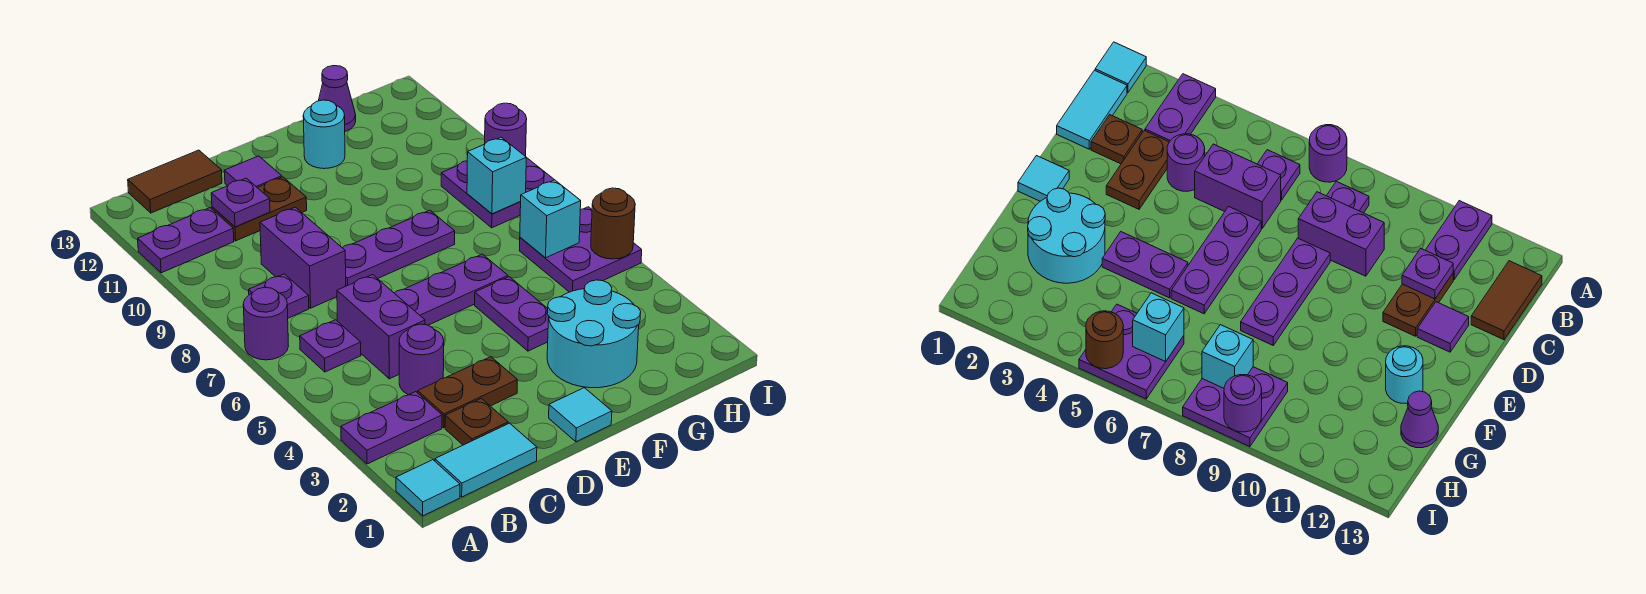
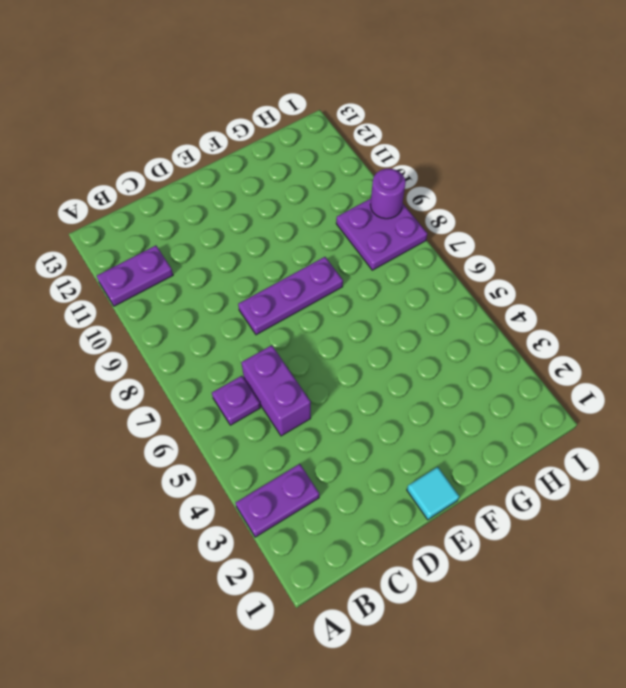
none -> cyan tile A1 level 1
none -> purple round brick A7 level 1
none -> cyan tile B1:C1 level 1

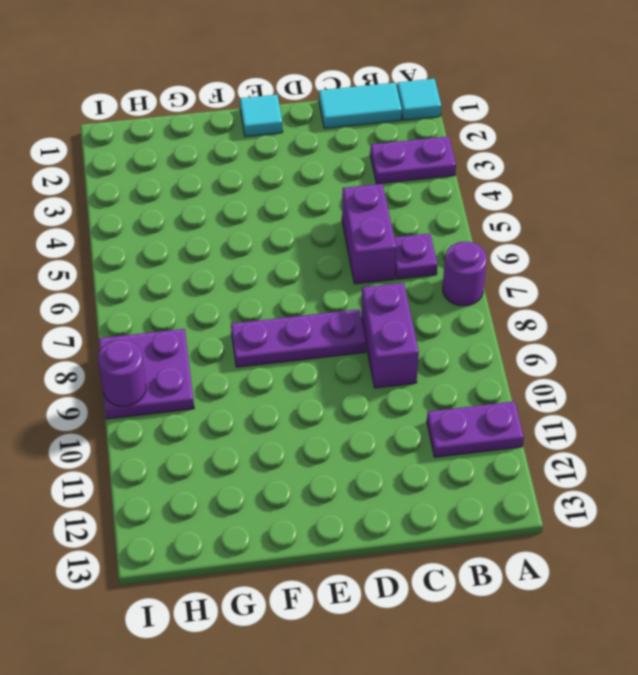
none -> purple plate B8 level 1
none -> brown tile B13:C13 level 1
none -> brown plate C2 level 1

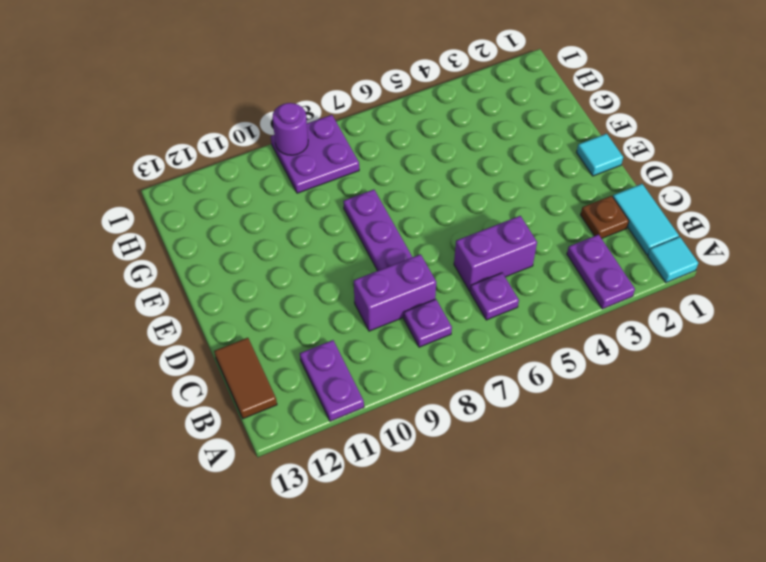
none -> purple round brick A7 level 1
none -> brown plate C3:D3 level 1
none -> purple round brick C4 level 1

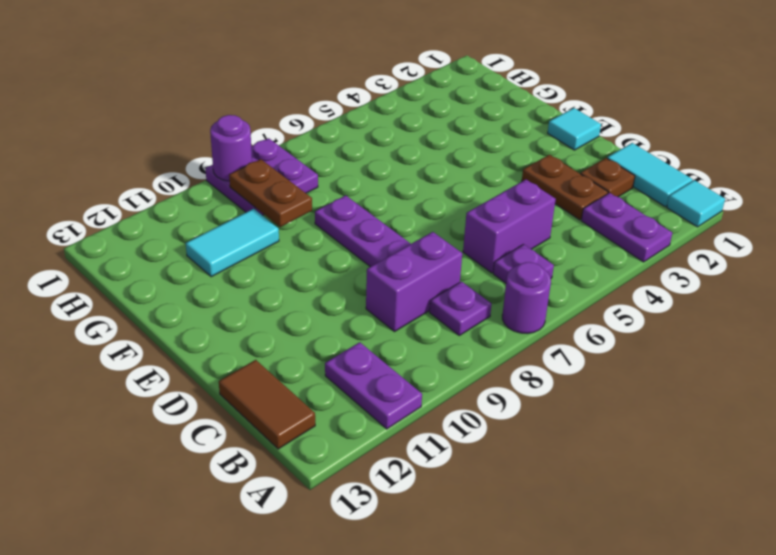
brown plate G9:H9 level 2 -> brown plate C11:D11 level 1
cyan tile G10:G11 level 1 -> none
none -> purple round brick C4 level 1
none -> purple plate D6:F6 level 1
none -> purple tile D12 level 1

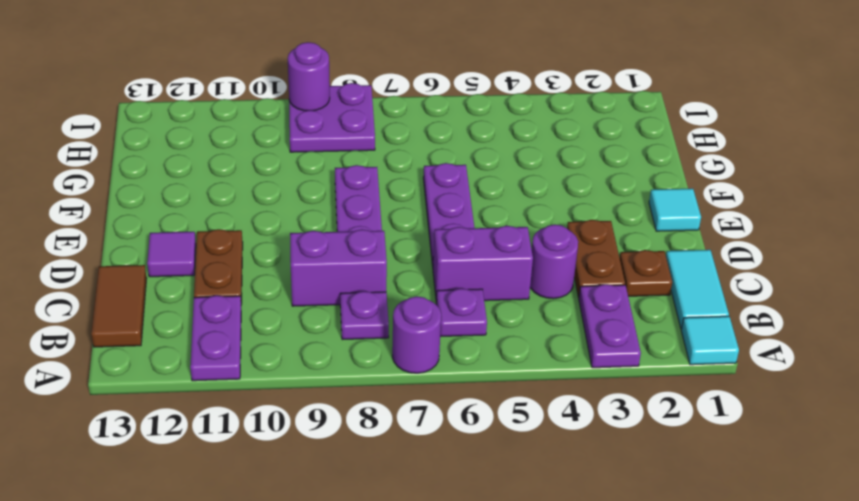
none -> cyan round brick F2:G3 level 1
none -> purple plate F4:F5 level 1
none -> cyan round brick F12 level 1

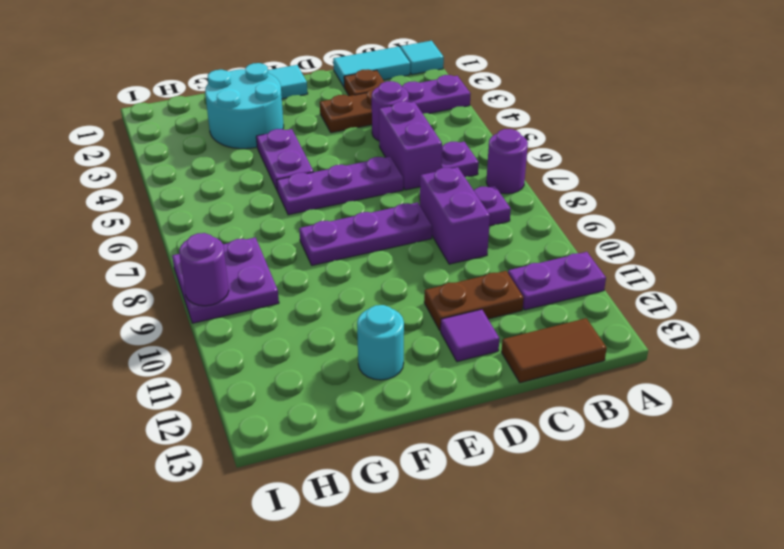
none -> purple cone G13 level 1
none -> purple plate H5:I6 level 1
none -> purple plate C11 level 2

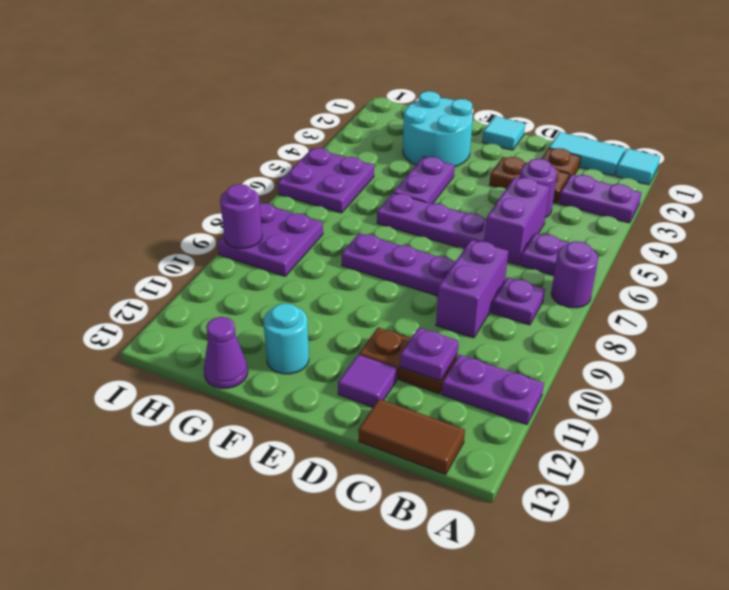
none -> cyan brick H6 level 2
none -> cyan brick H8 level 2
none -> brown round brick I5 level 2

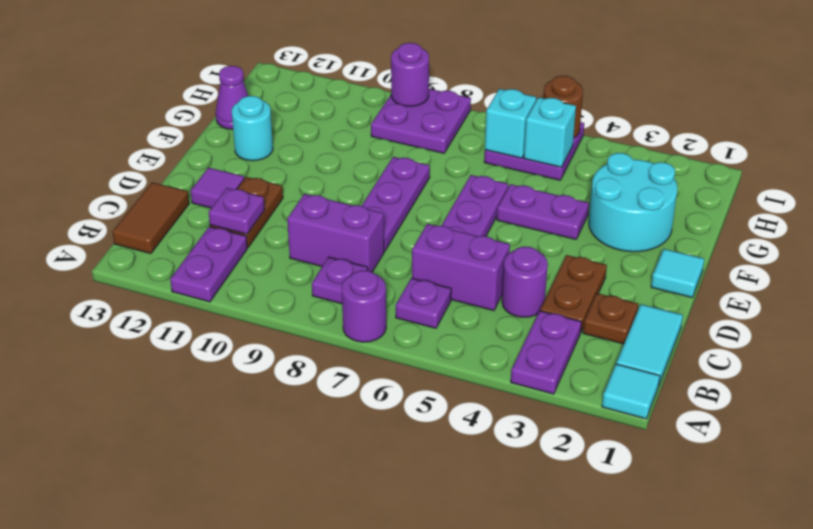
cyan brick H5 level 2 -> cyan brick H8 level 2

